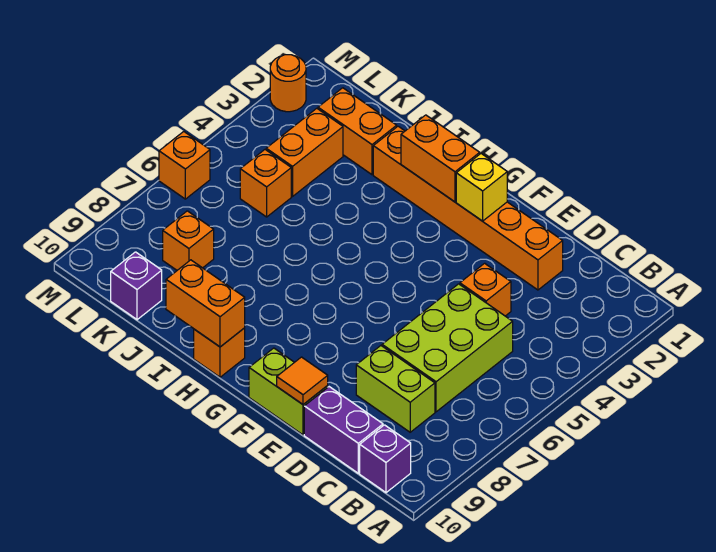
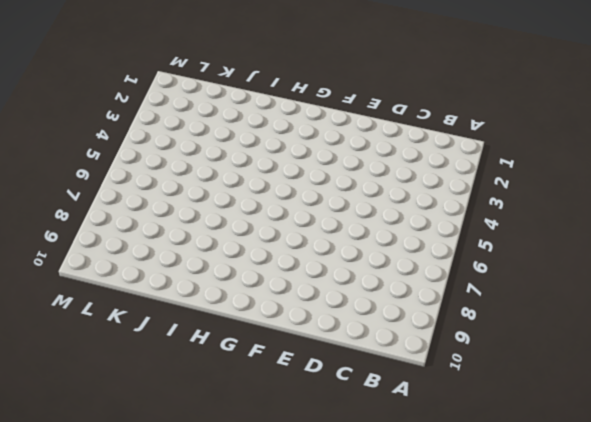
none -> purple brick B10 level 1
none -> lime brick C5:D7 level 1
none -> lime brick C8:D8 level 1

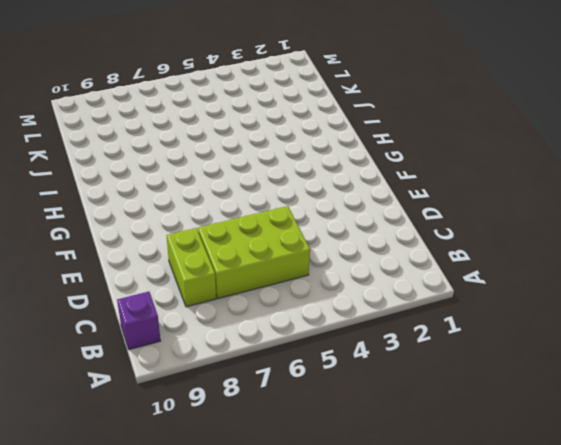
none -> purple brick C10:D10 level 1
none -> orange brick D2:I2 level 1
none -> orange brick D4 level 1

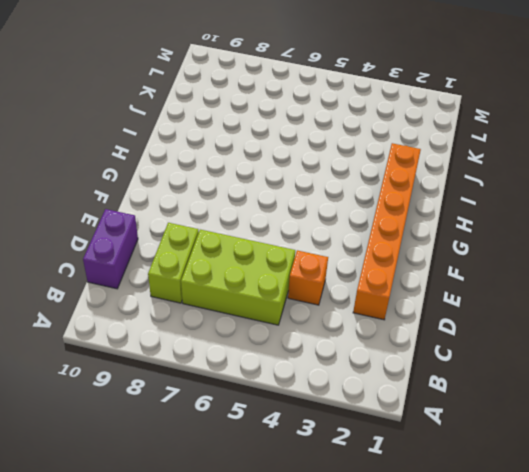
none -> purple brick B10 level 1
none -> lime brick E10:F10 level 1
none -> orange brick H10 level 1

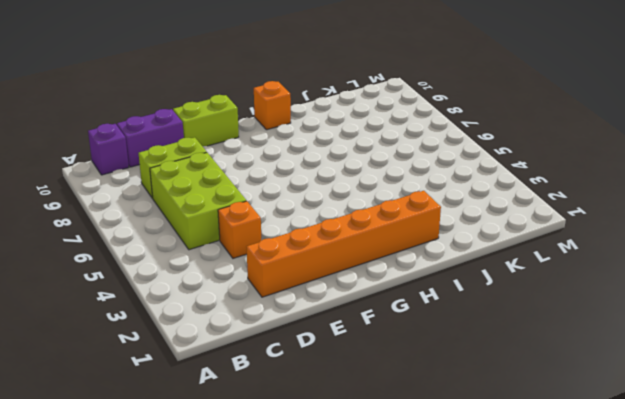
none -> orange brick J2:K2 level 1
none -> orange brick K3:K4 level 1
none -> orange brick K5 level 1

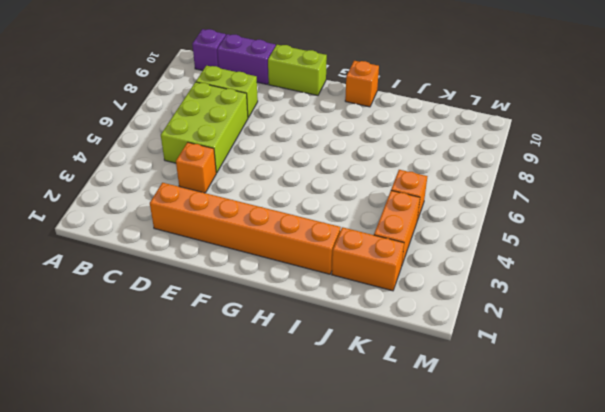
none -> orange brick K8 level 1
none -> purple brick K10 level 1
none -> orange round brick M2 level 1

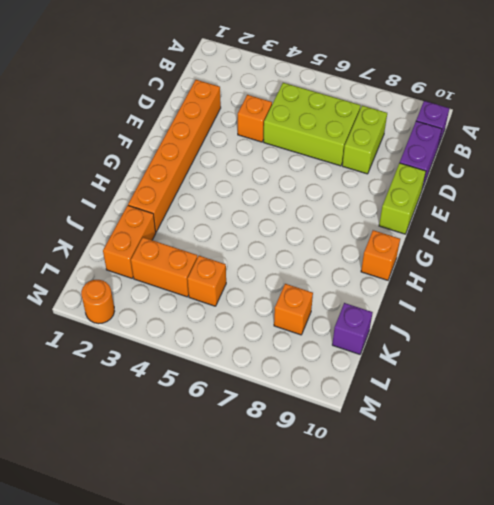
none -> orange brick M6 level 1
none -> orange tile E10 level 2
none -> yellow brick F2 level 2

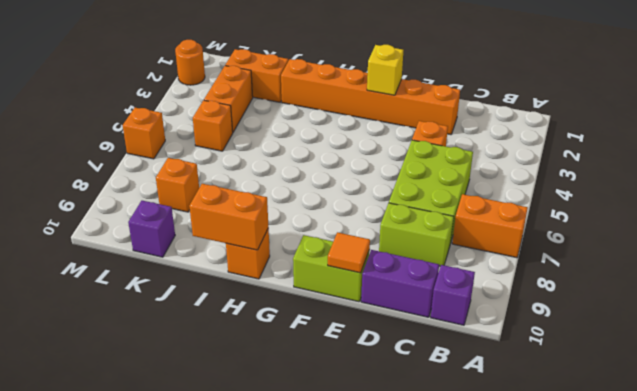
orange brick A7:B7 level 1 -> orange brick G2:H2 level 2

